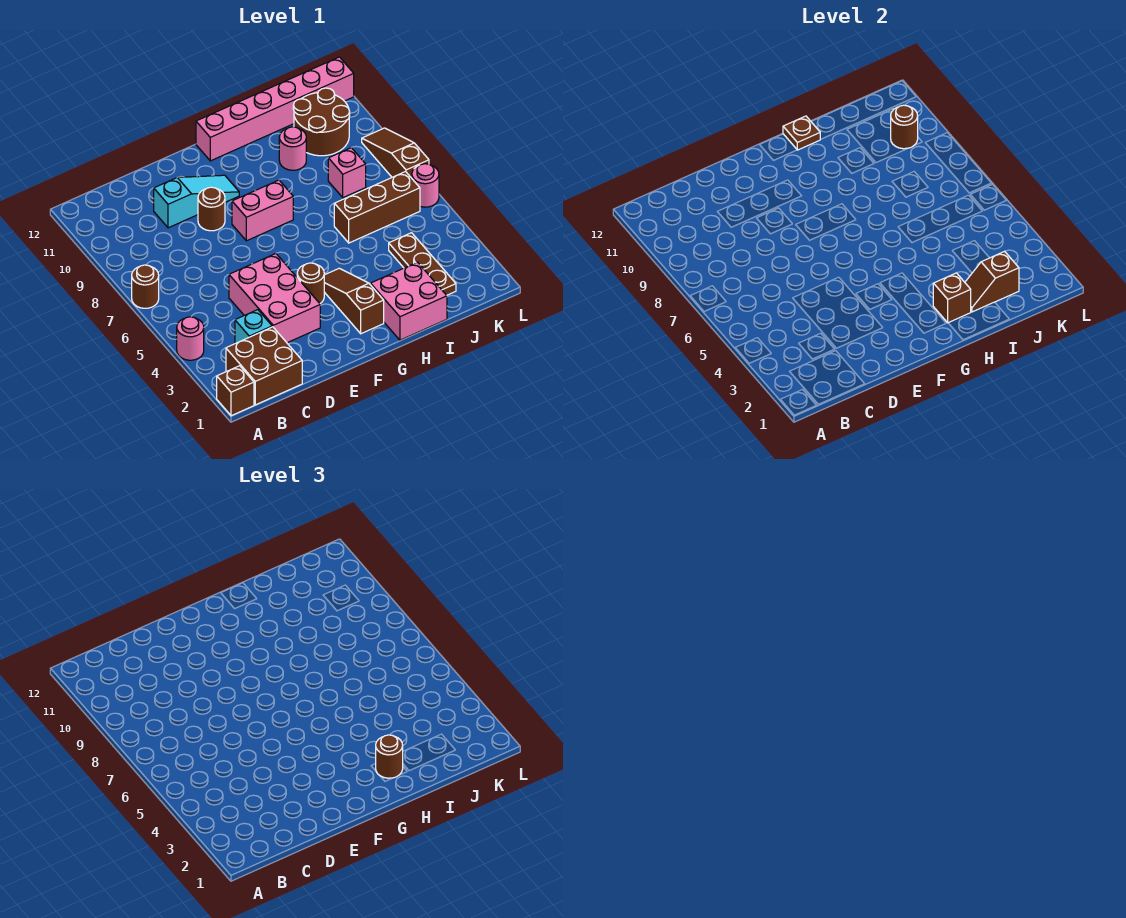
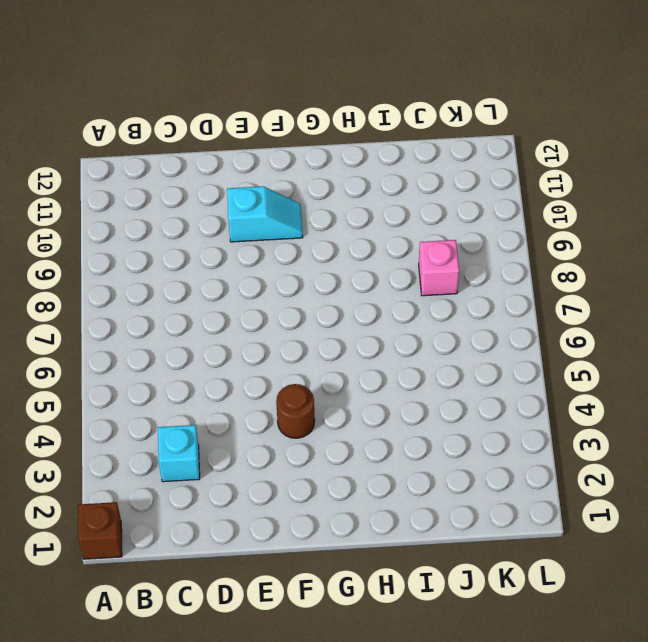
cyan slope E10:F10 level 1 top E -> cyan slope D10:F10 level 1 top D
none -> pink round brick A4 level 1
none -> brown round brick A7 level 1
none -> brown brick B1:C2 level 1

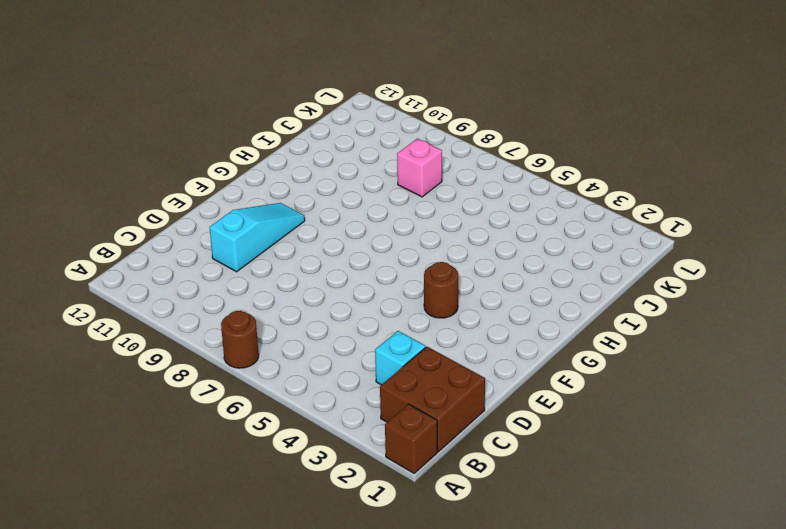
none -> pink round brick A4 level 1
none -> pink brick D3:E5 level 1
none -> brown round brick E9 level 1

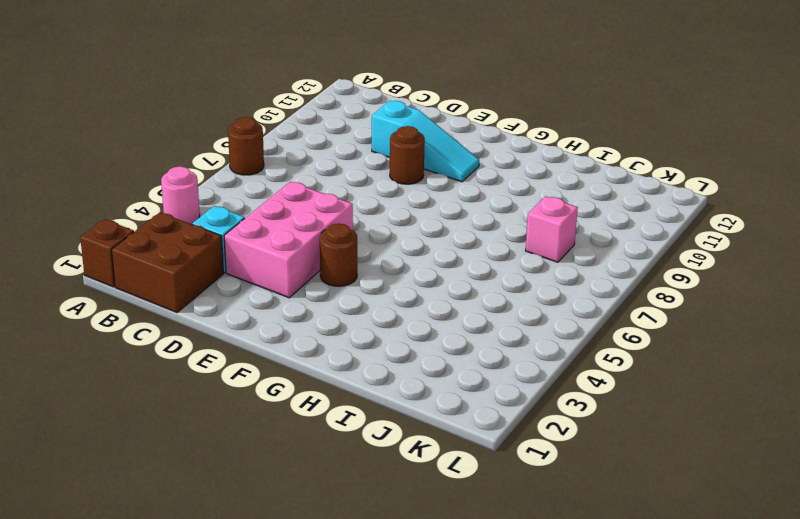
none -> pink brick F8:G8 level 1
none -> brown slope G2:G4 level 1 top 2
none -> pink brick G12:L12 level 1

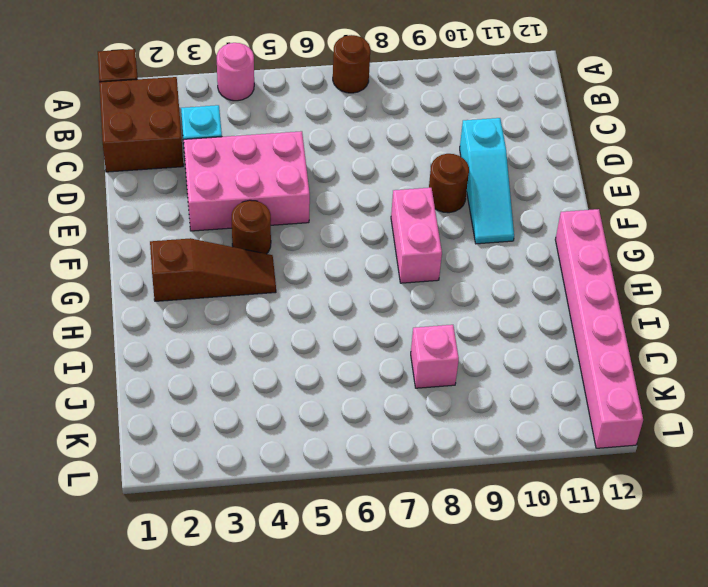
none -> pink brick H1:I2 level 1
none -> brown brick I6:K6 level 1
none -> pink round brick I10 level 1

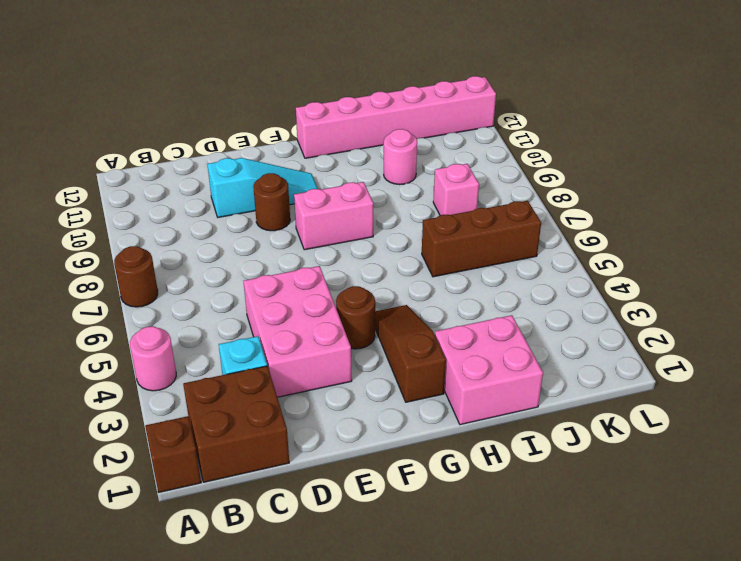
none -> brown plate J2:J4 level 1
none -> brown round brick J10:K11 level 1
none -> pink round brick L6 level 1

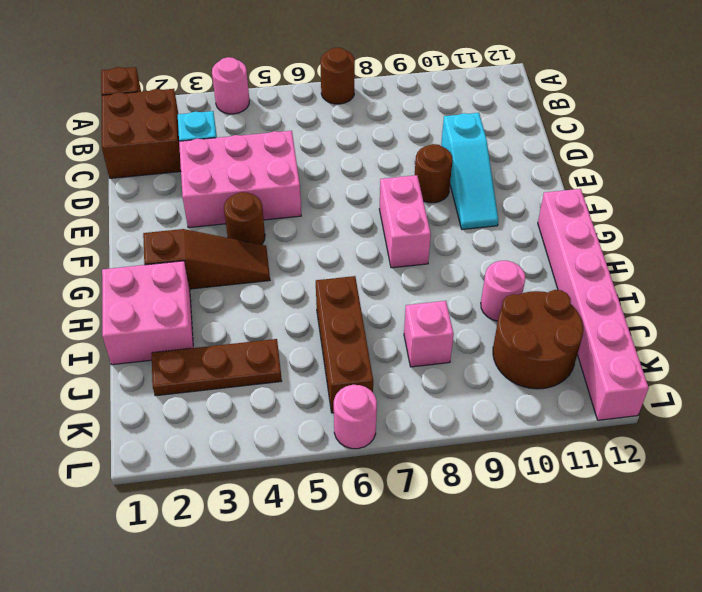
none -> brown slope L7:L9 level 1 top 7
none -> brown brick H2 level 2
none -> brown plate H12 level 2

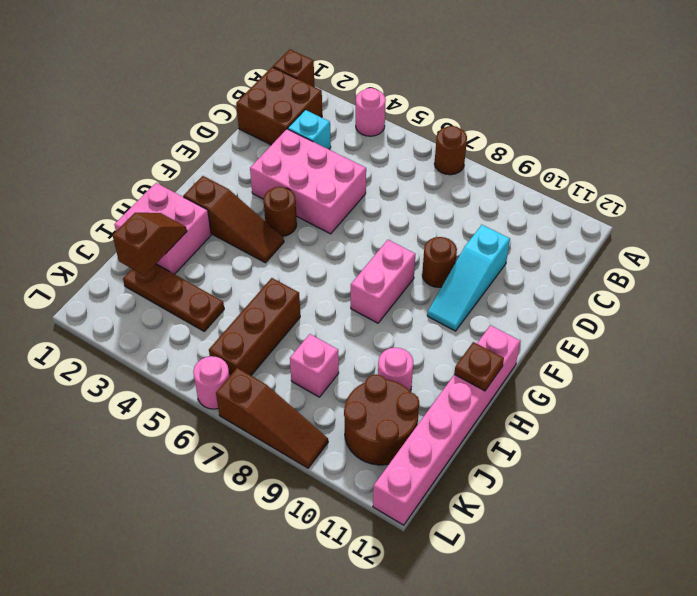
none -> brown brick H2 level 2
none -> brown round brick K10 level 2
none -> brown round brick H2 level 3

